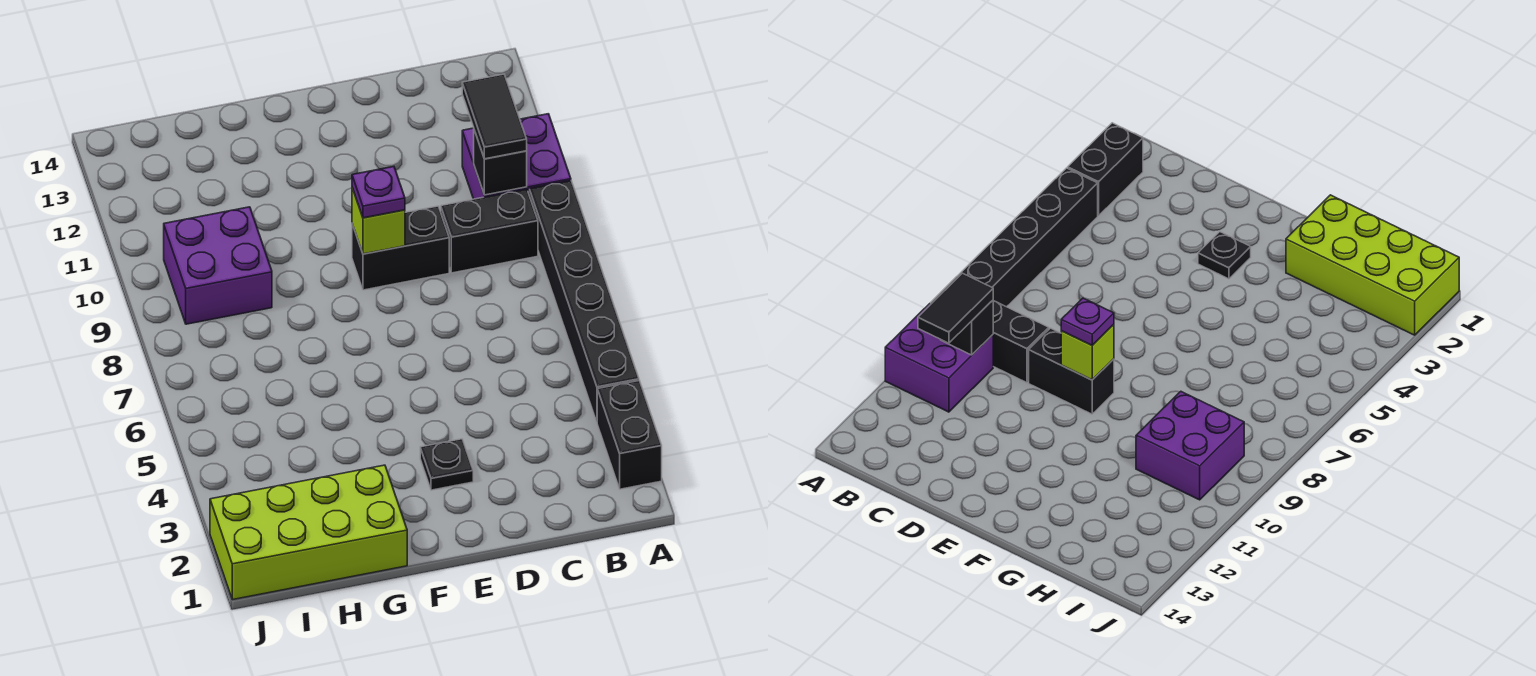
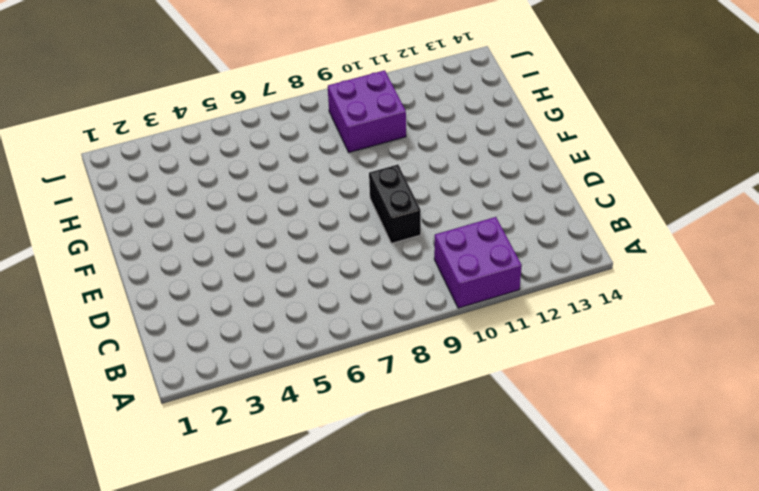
none -> black brick A2:A3 level 1
none -> black brick A4:A9 level 1
none -> black brick B9:C9 level 1

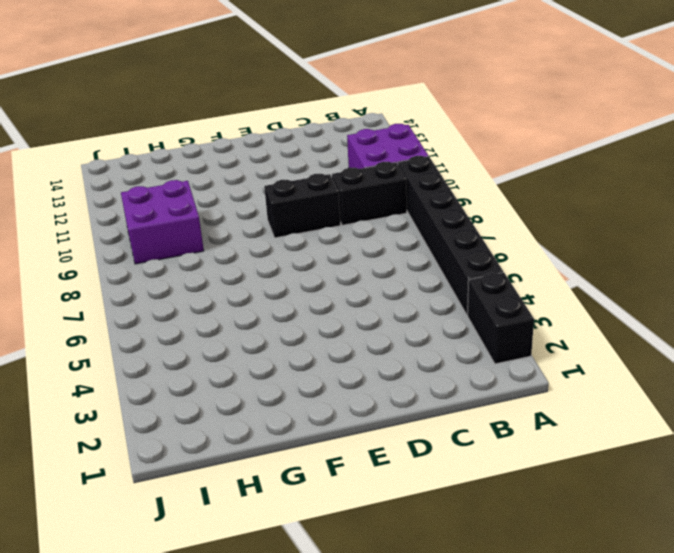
none -> black plate E3 level 1
none -> lime brick G1:J2 level 1
none -> black brick B10 level 2

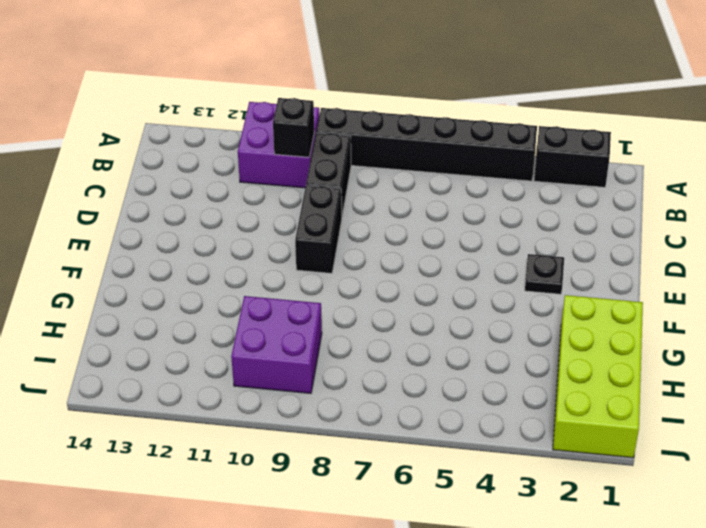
none -> lime brick E9 level 2
none -> black tile B10:B11 level 3
none -> purple plate E9 level 3

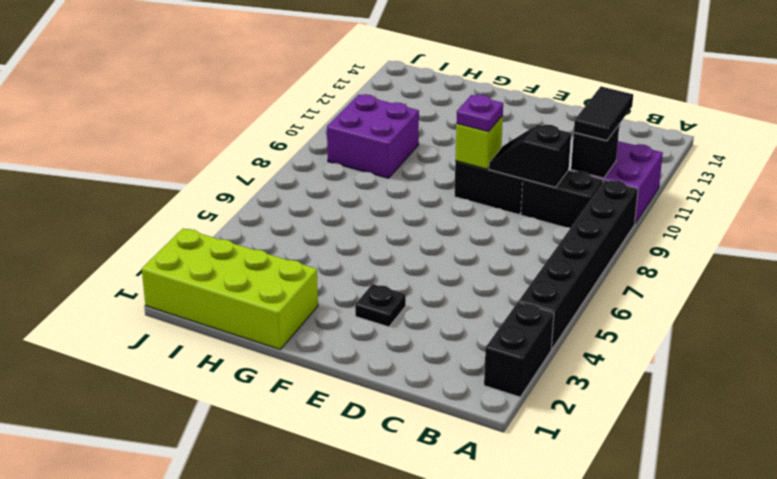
black slope C9:D9 level 2 top C -> none

